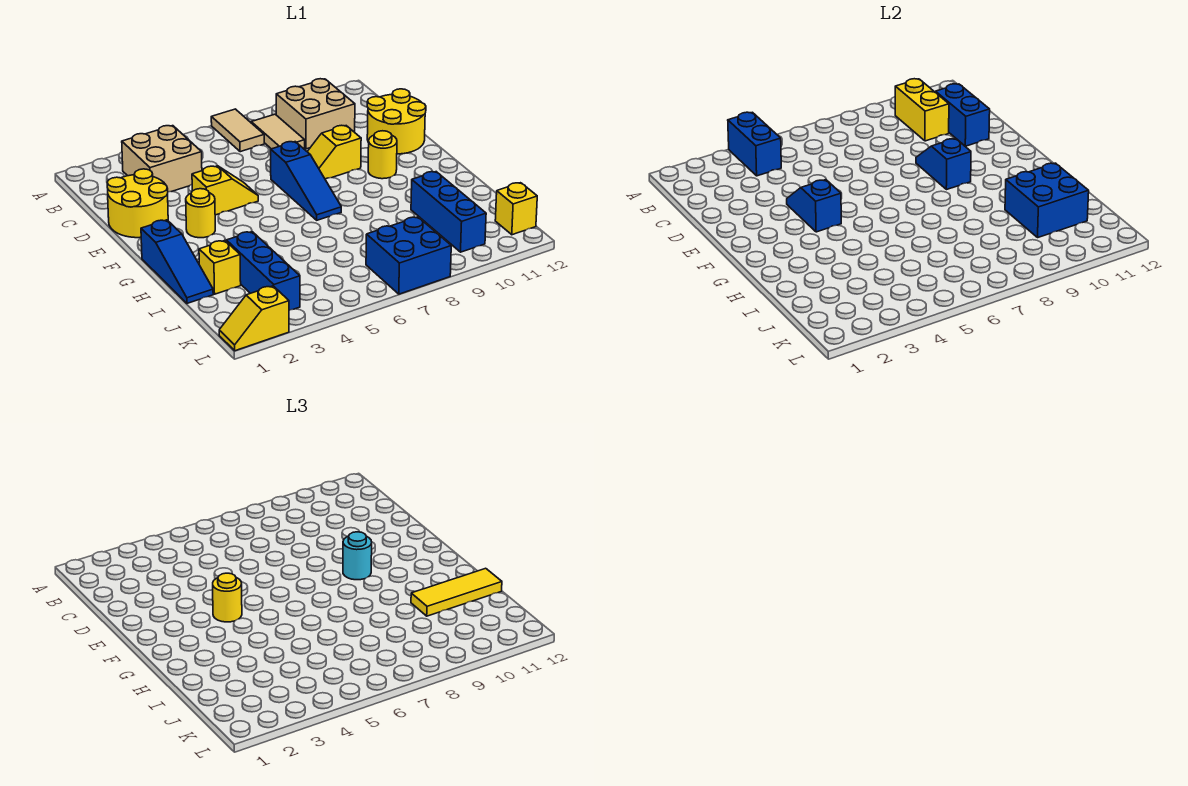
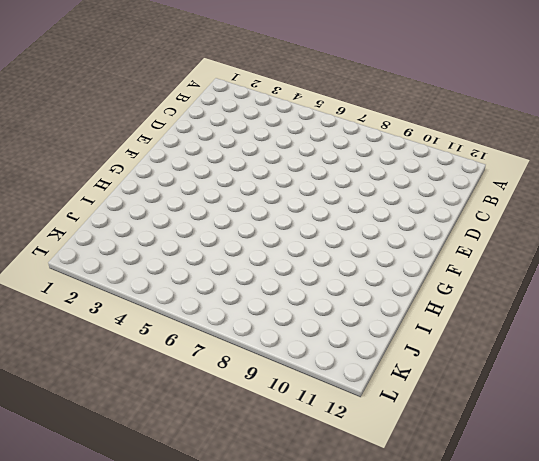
none -> tan tile A7:B7 level 1
none -> tan brick B3:C4 level 1
none -> tan tile B8:C8 level 1

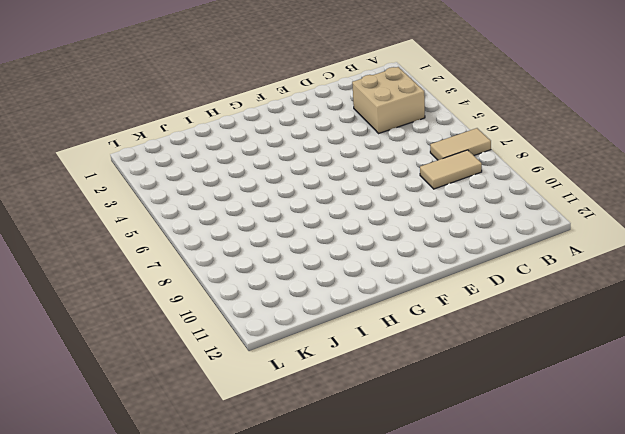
none -> tan brick B9:C10 level 1
none -> yellow round brick D1:E2 level 1
none -> yellow round brick D11:E12 level 1

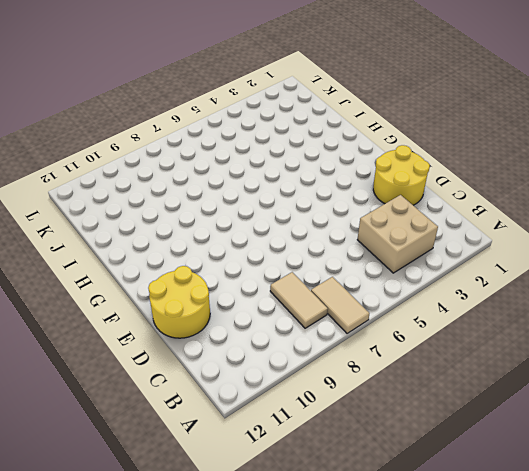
none -> tan brick B9:C10 level 1
none -> yellow slope E4:E5 level 1 top 4
none -> blue slope E7:G7 level 1 top E

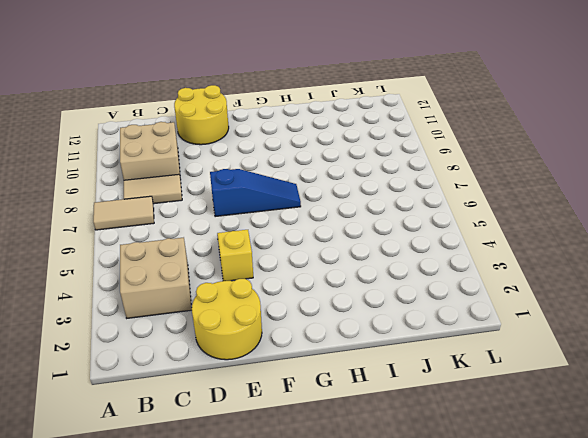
none -> yellow slope E8:E9 level 1 top 9
none -> yellow round brick F3 level 1
none -> yellow round brick F10 level 1

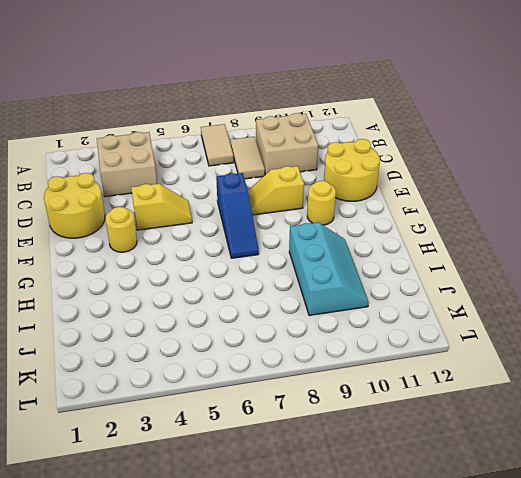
cyan slope H9:J10 level 1 top 9 -> blue brick I10:K10 level 1
none -> blue slope G1:I1 level 1 top G
none -> yellow brick I2 level 1
none -> blue brick I3:K3 level 1

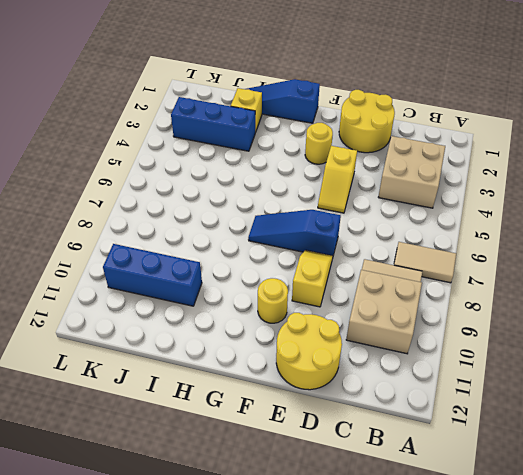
none -> blue brick K7:L8 level 1
none -> yellow brick K12 level 1
none -> yellow slope L1:L2 level 1 top 2

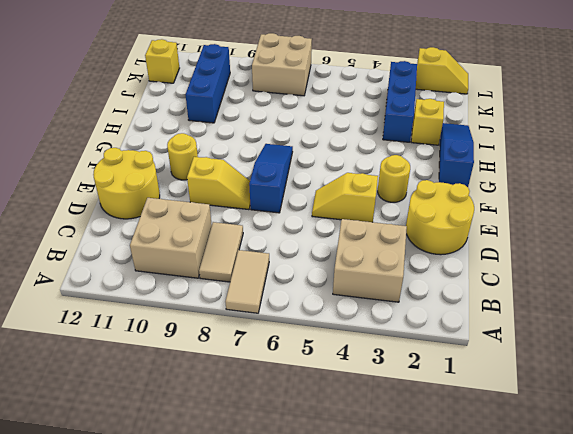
tan brick K7:L8 level 1 -> blue brick K7:L8 level 1
none -> blue brick A4:B4 level 2
none -> yellow brick B10:C10 level 2
none -> blue brick C11:D11 level 2

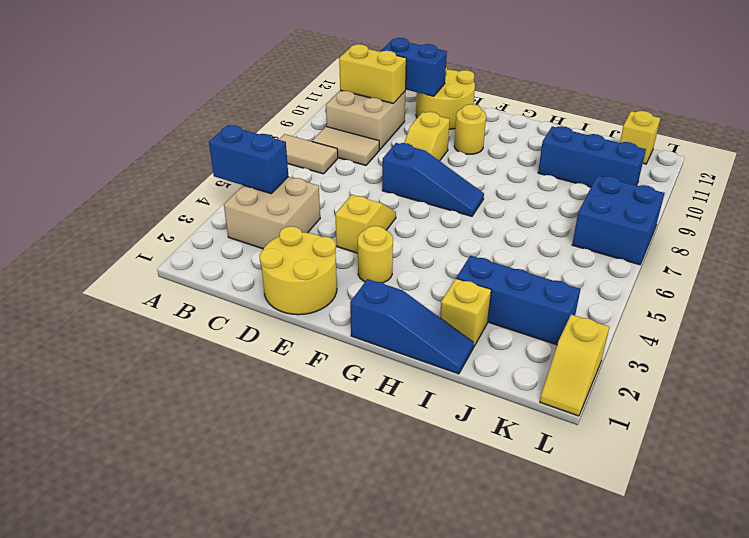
none -> blue slope E4:F4 level 2 top F
none -> blue slope E9:F9 level 2 top F
none -> blue brick I10:J11 level 2

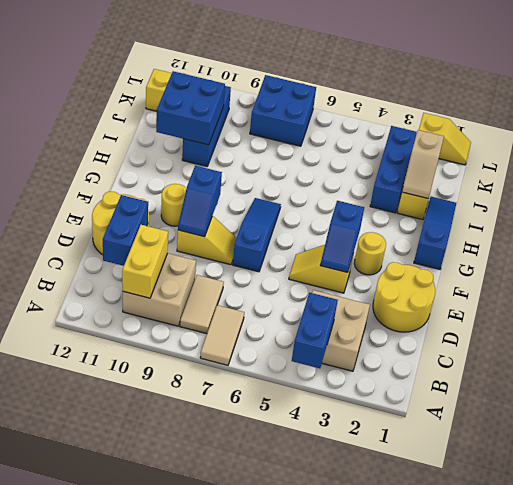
tan slope I2:J2 level 2 top J -> none
none -> yellow round brick F4 level 3
none -> cyan round brick F9 level 3
none -> yellow tile I10:I12 level 3

